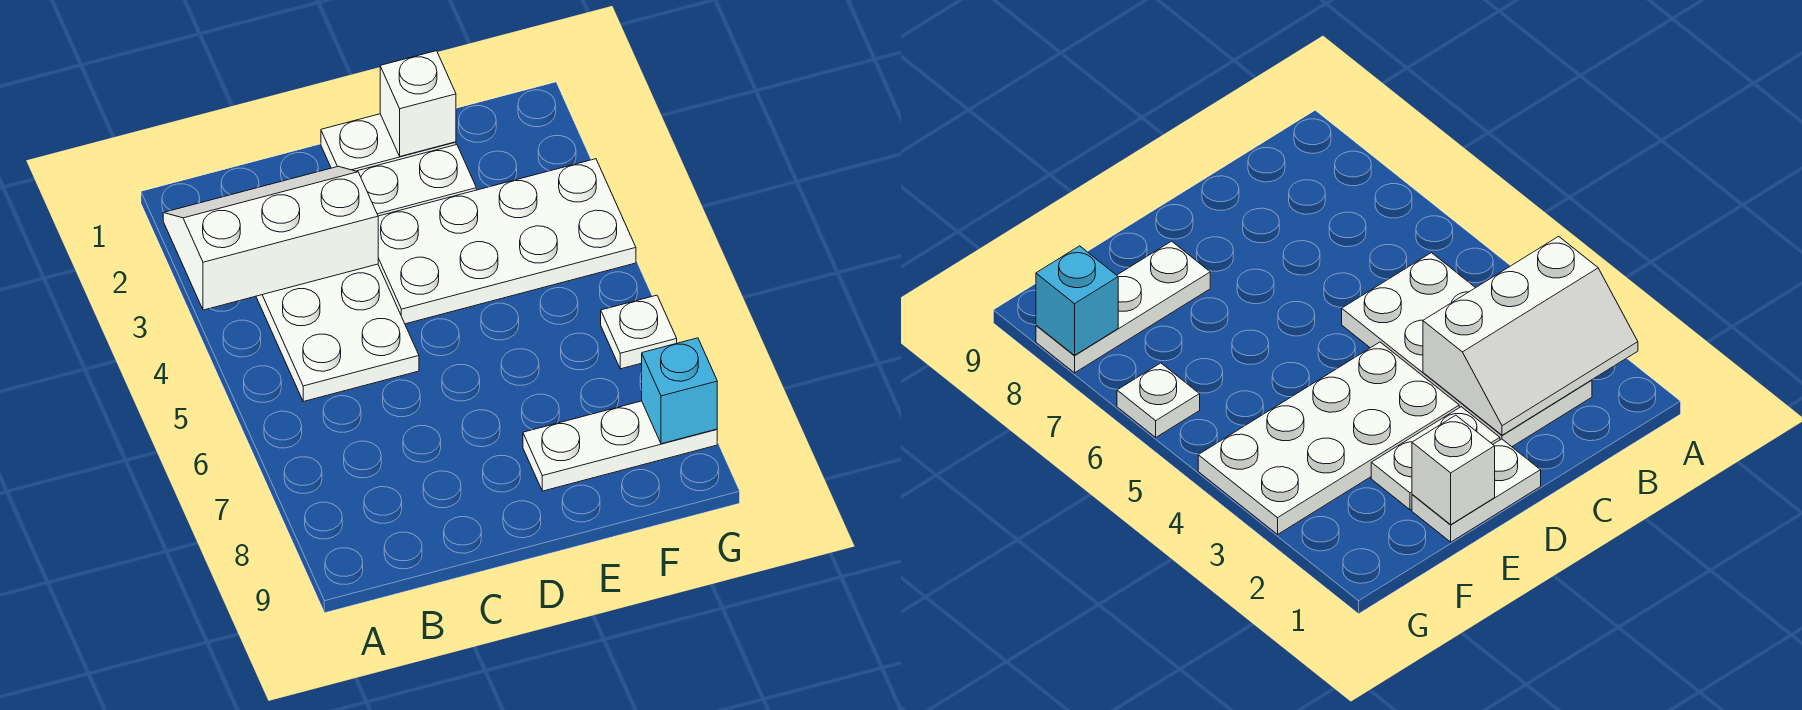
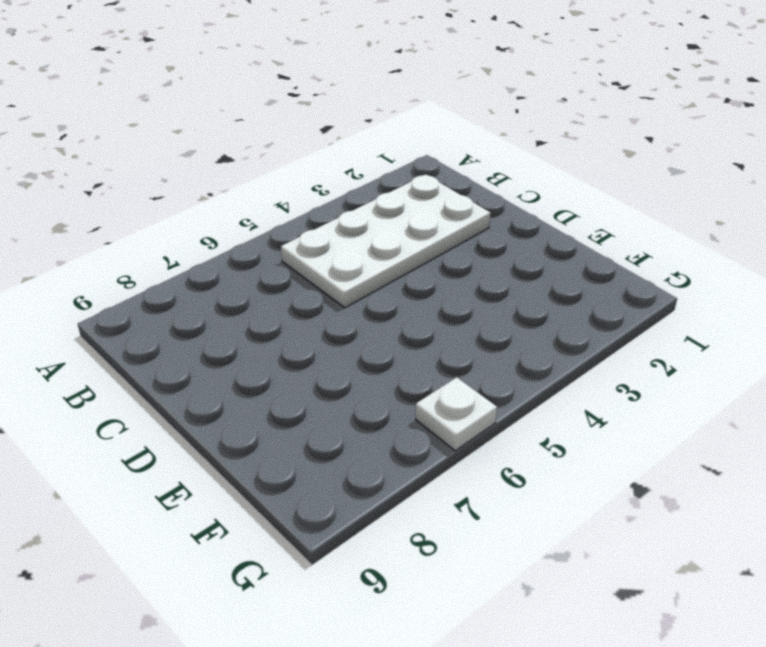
none -> white plate D1:E1 level 1
none -> white plate D2:E2 level 1

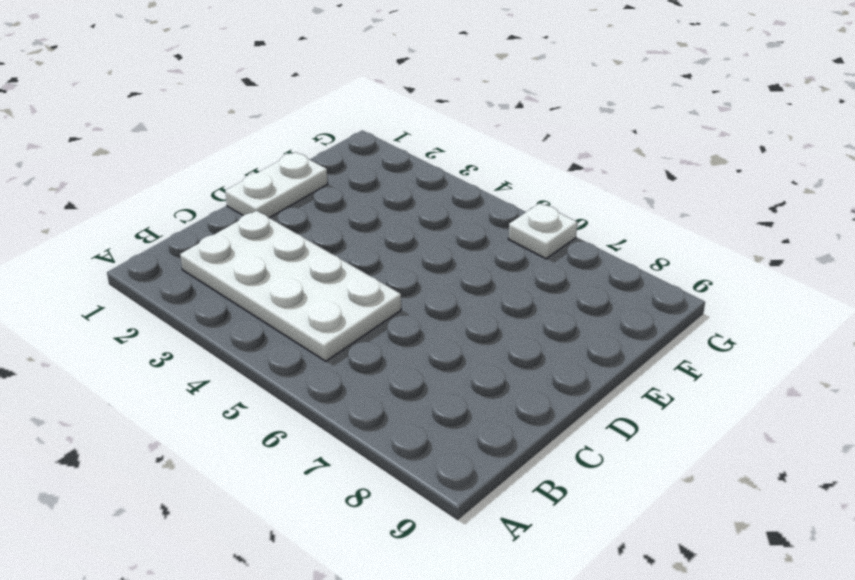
none -> white plate D2:E2 level 1
none -> white plate D3:G4 level 1

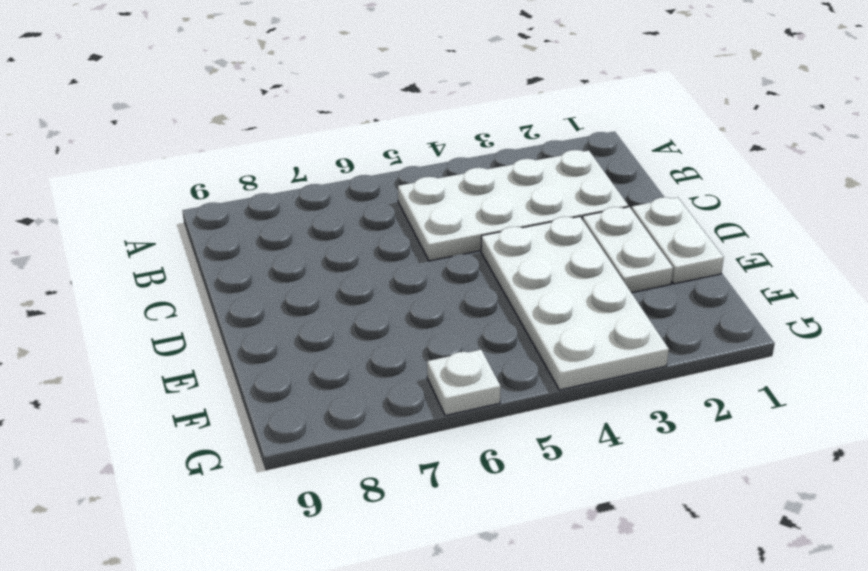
none -> white plate E8:G8 level 1
none -> white slope A2:C3 level 2 top 3

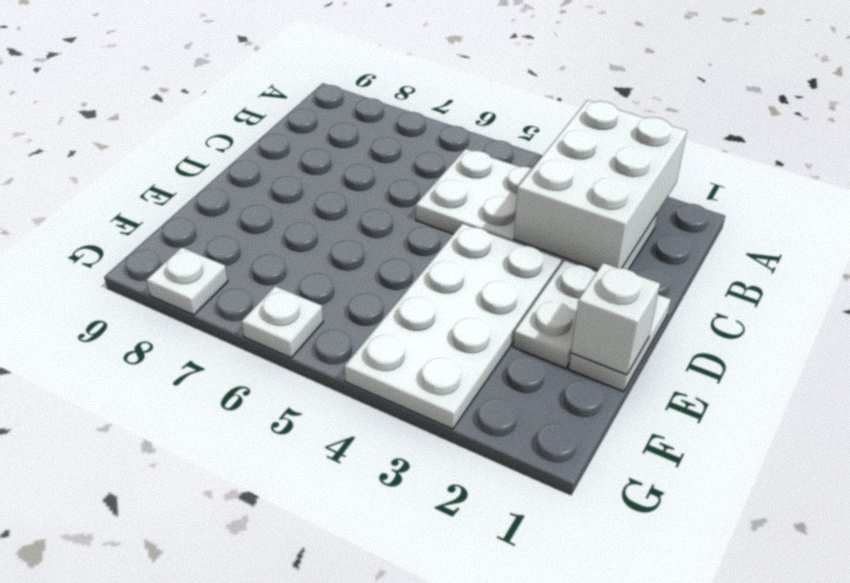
white brick A2:C3 level 2 -> white slope A2:C3 level 2 top 3
white plate G8 level 1 -> white plate E8:G8 level 1
none -> cyan brick G8 level 2

